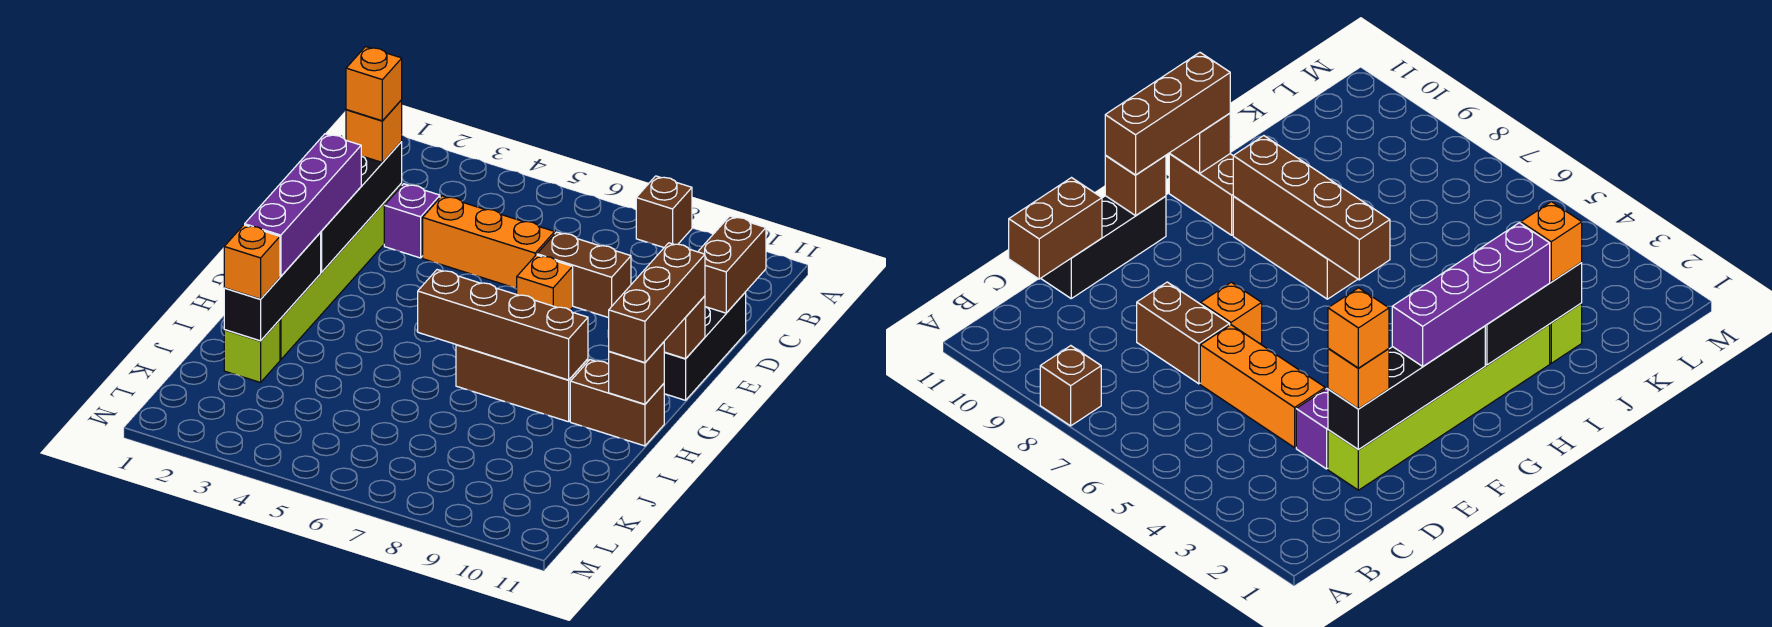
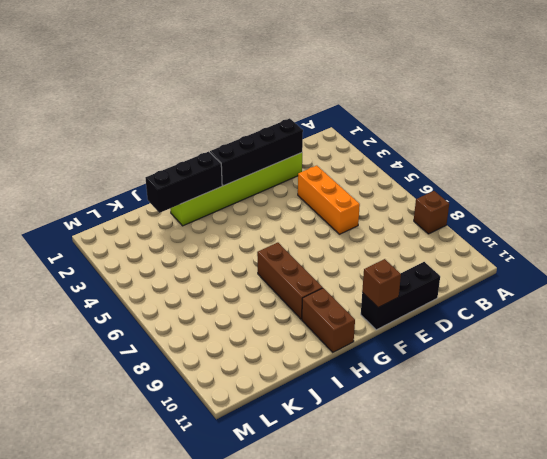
none -> purple brick D3 level 1
none -> brown brick D7:D8 level 1
none -> orange brick E7 level 1

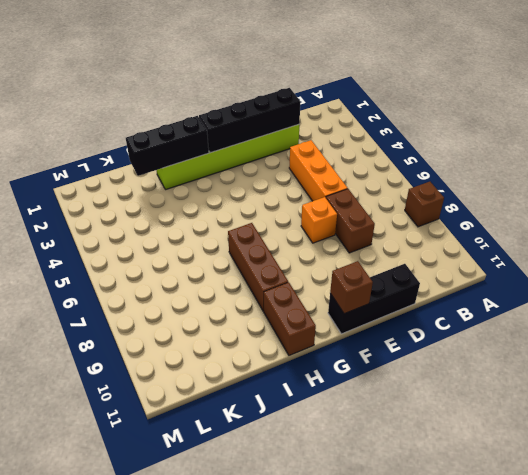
none -> purple brick D3 level 1
none -> lime brick J2 level 1
none -> brown brick C11:D11 level 2

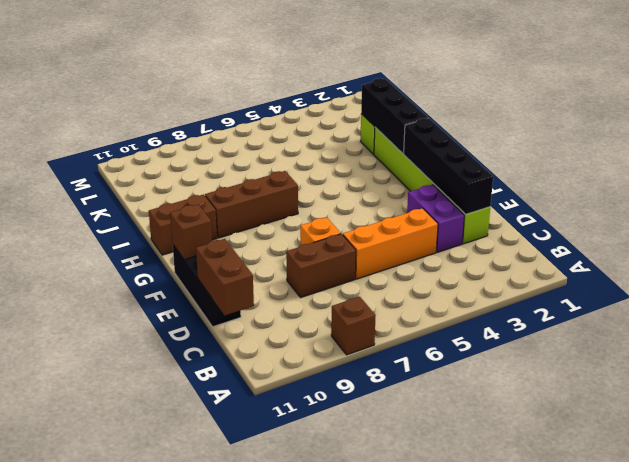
purple brick D3:E3 level 1 -> purple brick D3 level 1
none -> brown brick H6:H9 level 2
none -> brown brick H11 level 2
none -> orange brick D2 level 3

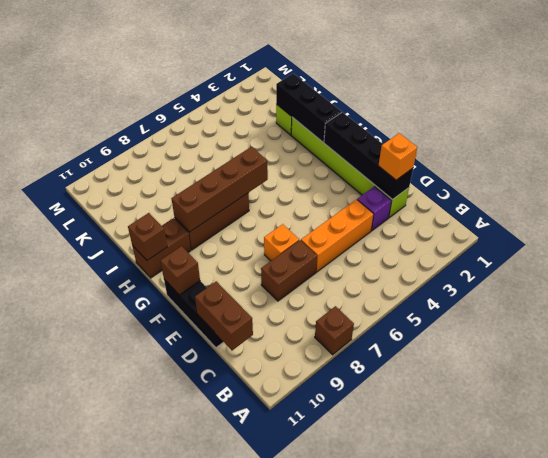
none -> purple brick F2:I2 level 3
none -> brown brick F11:H11 level 3
none -> orange brick J2 level 3

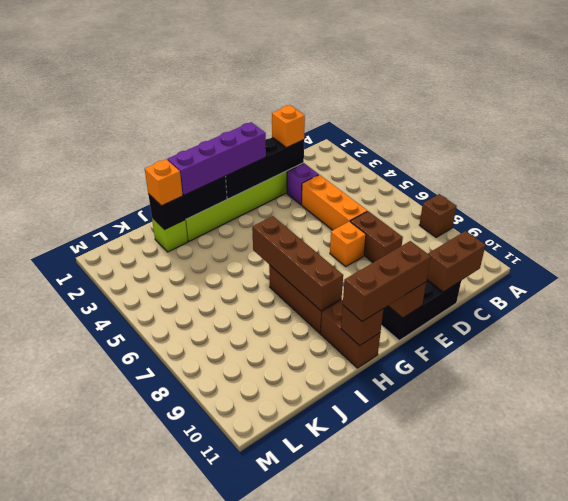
none -> orange brick D2 level 4

